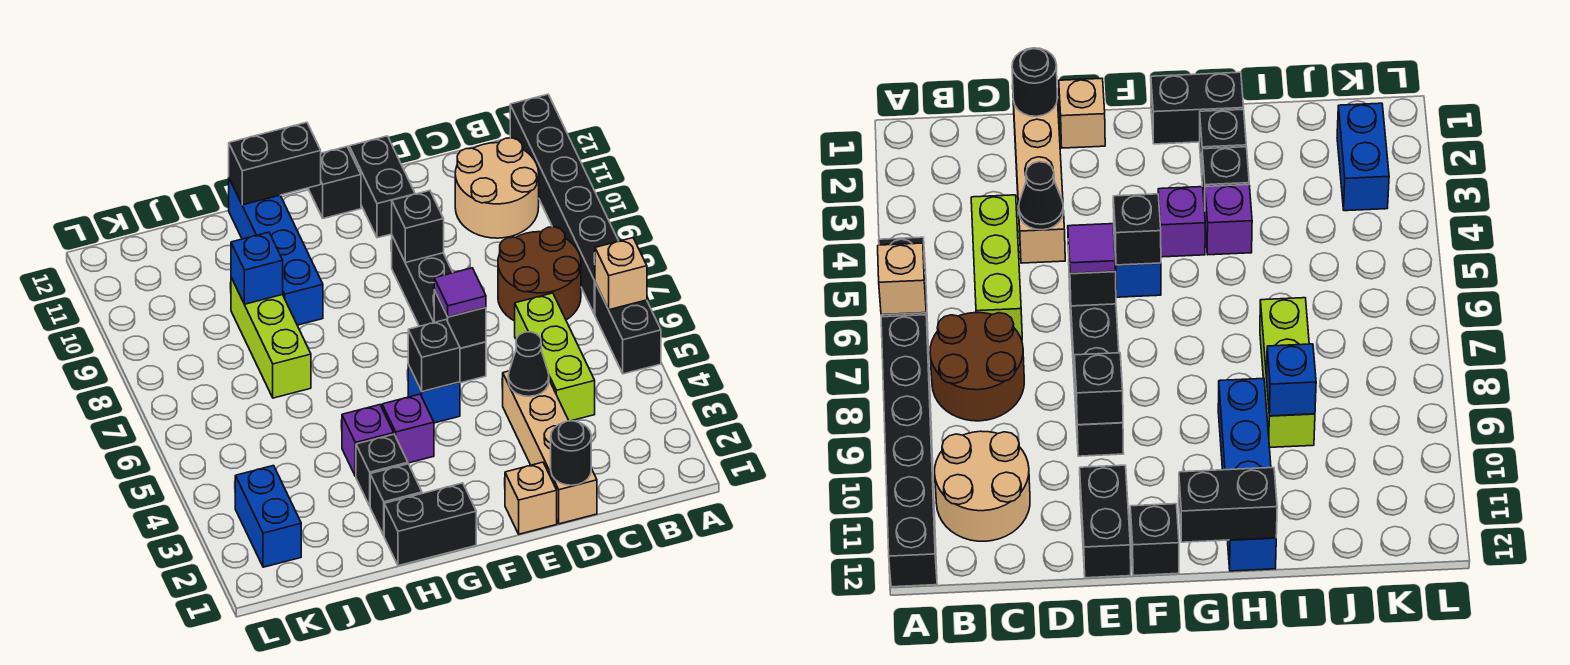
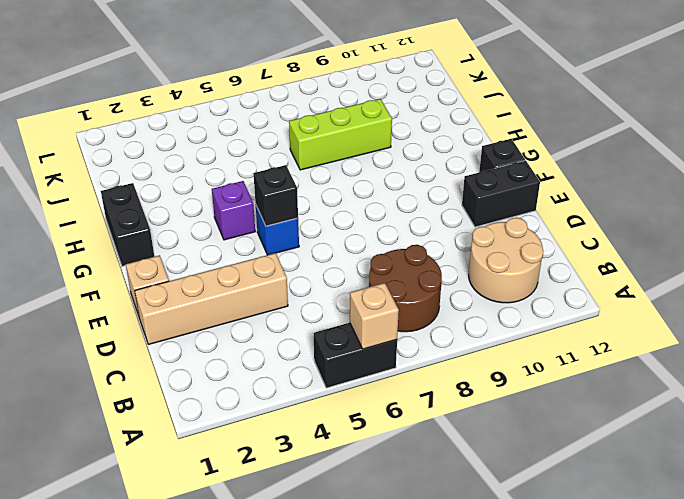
none -> black brick A7:A12 level 1
none -> lime brick C4:C6 level 1
none -> black brick E6:E9 level 1

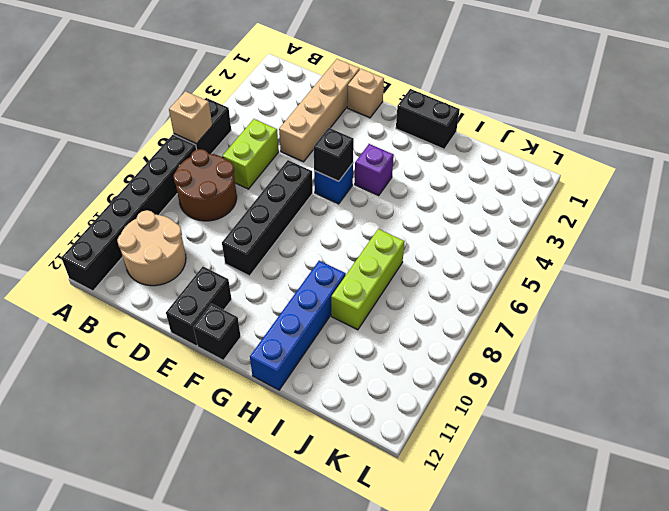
lime brick C5:C6 level 1 -> lime brick C4:C6 level 1
none -> black brick H2 level 1
none -> black brick H3 level 1
none -> purple brick H4 level 1

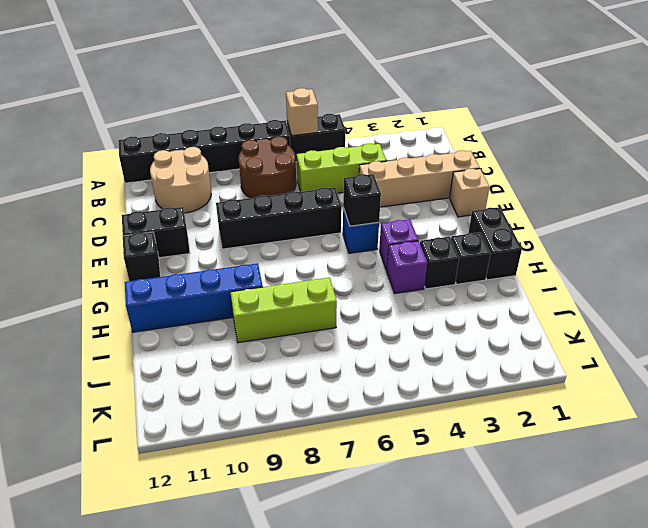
none -> blue brick K2:K3 level 1
none -> black round brick D1 level 2
none -> black cone D4 level 2

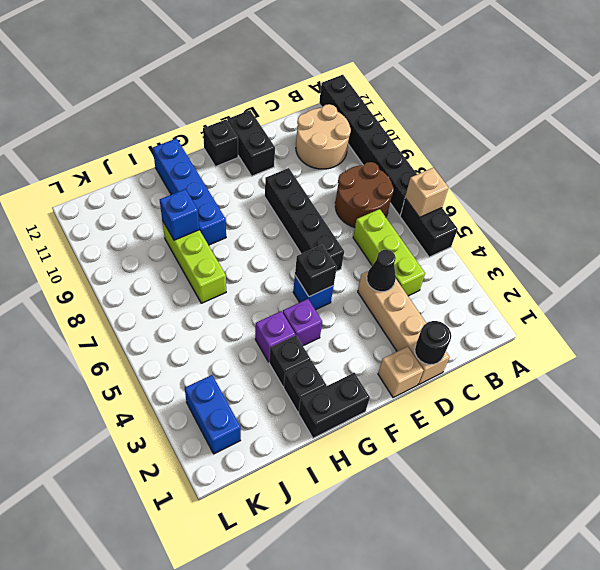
none -> black brick E6 level 2
none -> black brick E9 level 2
none -> black brick G12:H12 level 2

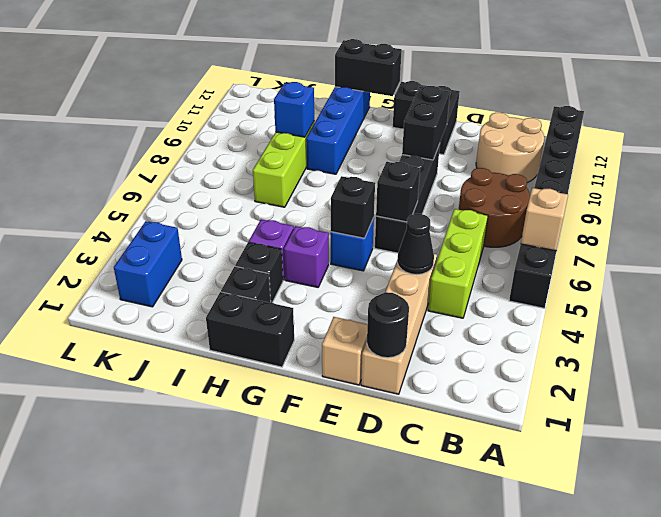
black brick E9:E10 level 2 -> black brick E9 level 2
none -> purple tile E6 level 3

